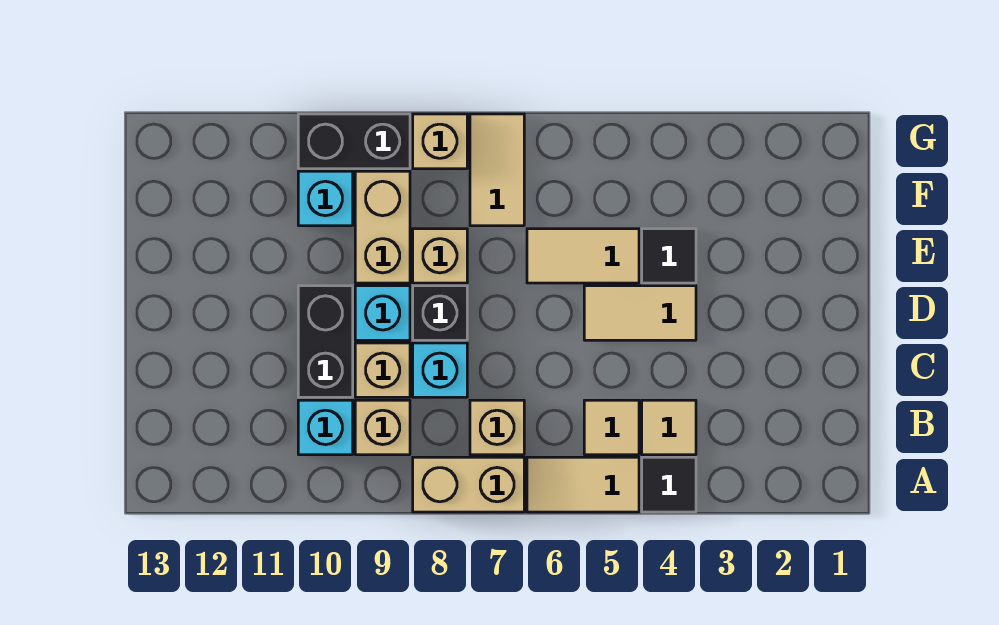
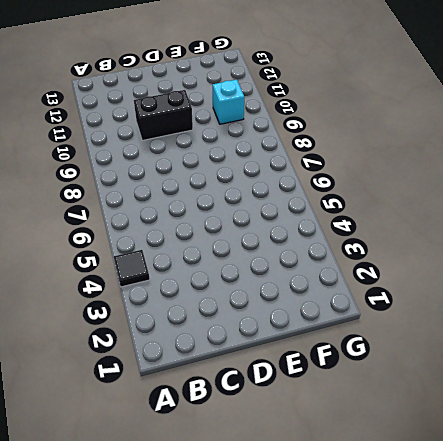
none -> tan tile A5:A6 level 1
none -> tan brick A7:A8 level 1
none -> tan tile B4 level 1

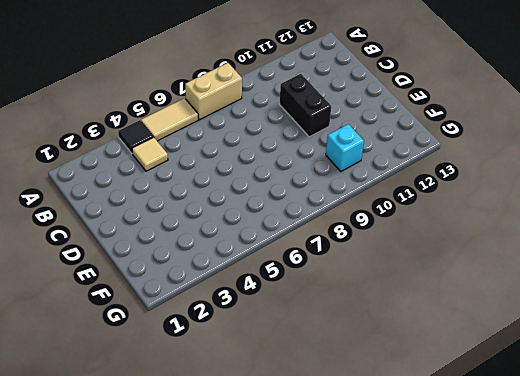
none -> tan tile B5 level 1
none -> tan brick B7 level 1
none -> tan brick B9 level 1

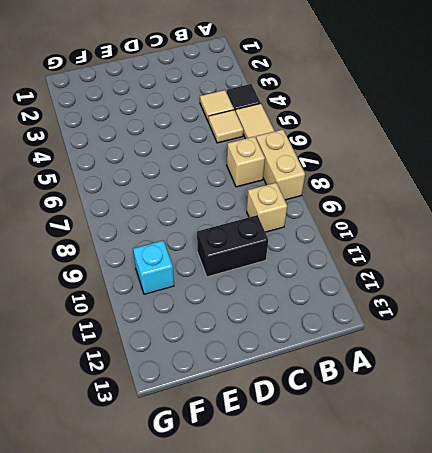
none -> cyan brick B10 level 1
none -> cyan brick C8 level 1
none -> tan brick C9 level 1

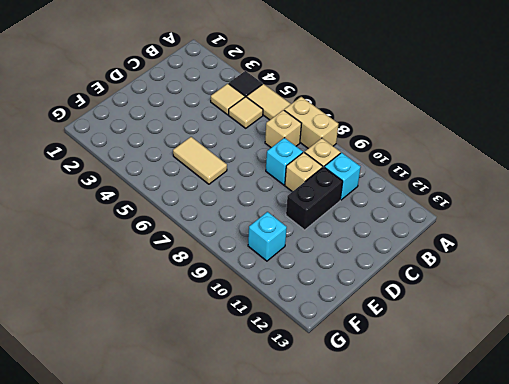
none -> tan tile D4:D5 level 1
none -> black brick D8 level 1
none -> cyan brick D9 level 1

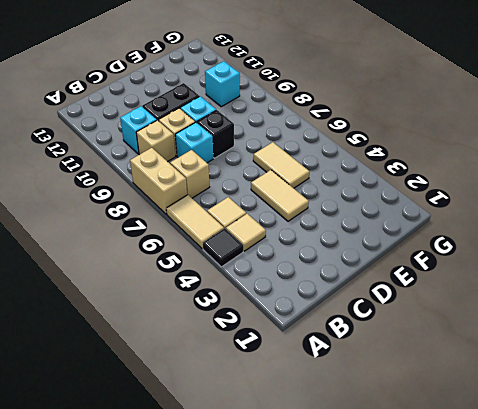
none -> black tile E4 level 1
none -> tan brick E8 level 1
none -> tan brick E9:F9 level 1

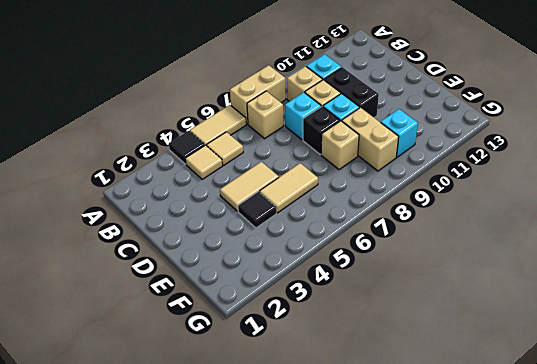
none -> tan tile F7:G7 level 1
none -> tan brick G8 level 1
none -> black brick G9:G10 level 1

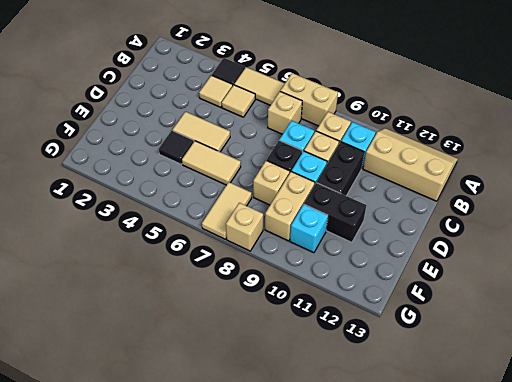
tan slope A11:B13 level 1 top B -> none
black brick E10:E11 level 1 -> black brick G9:G10 level 1

